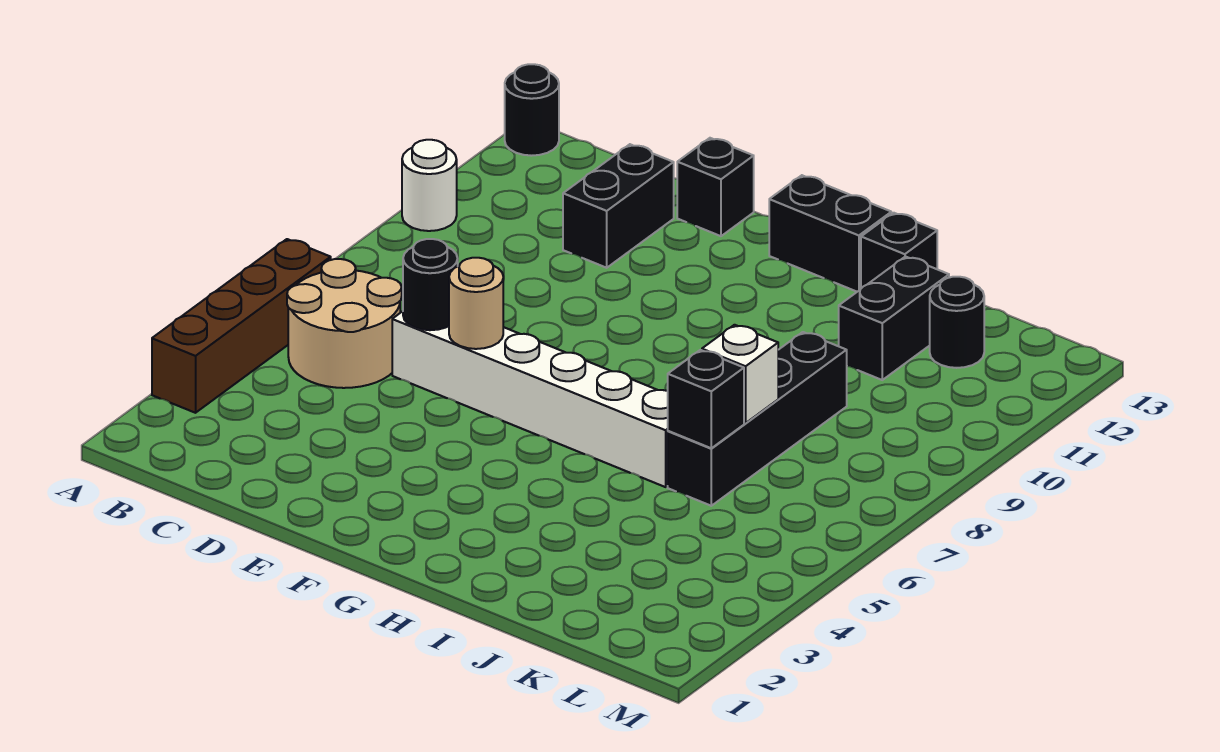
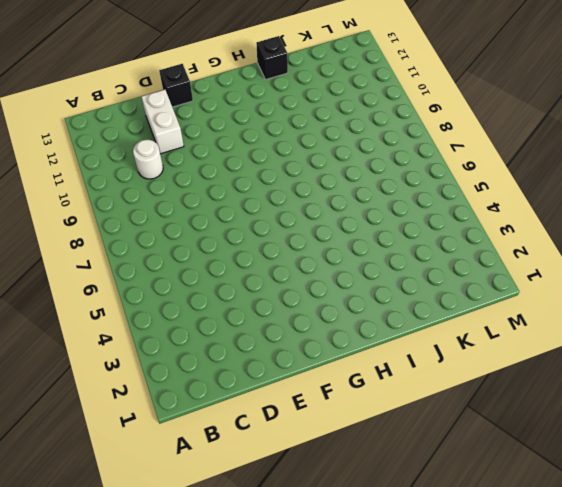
white round brick C10 level 1 -> white round brick A10 level 1
white brick D11:D12 level 1 -> black brick D11:D12 level 1
none -> brown brick A3:A6 level 1
none -> black round brick A13 level 1
none -> tan round brick B5:C6 level 1

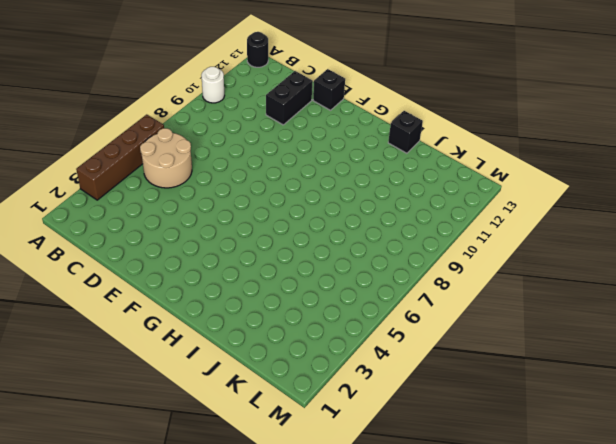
none -> white brick D6:I6 level 1
none -> black brick G13:H13 level 1
none -> black brick J6:J9 level 1

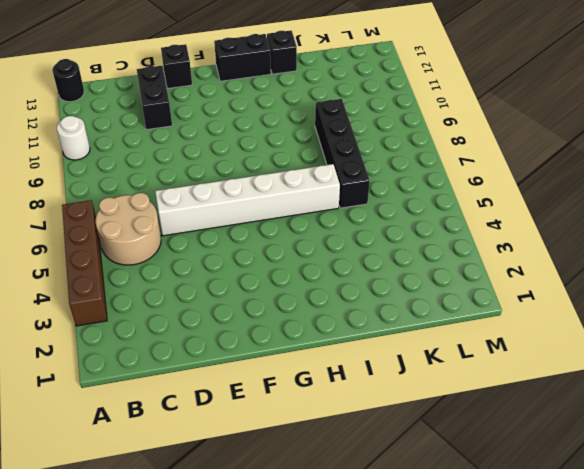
none -> black brick J11:J12 level 1
none -> black round brick K12 level 1
none -> black round brick D6 level 2

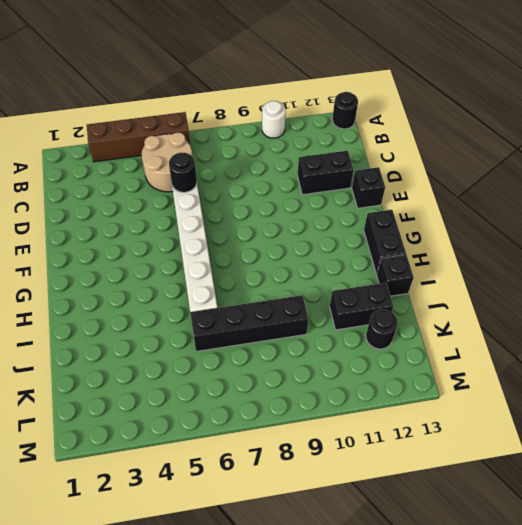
none -> tan round brick E6 level 2
none -> black brick J6 level 2
none -> white brick J7 level 2

